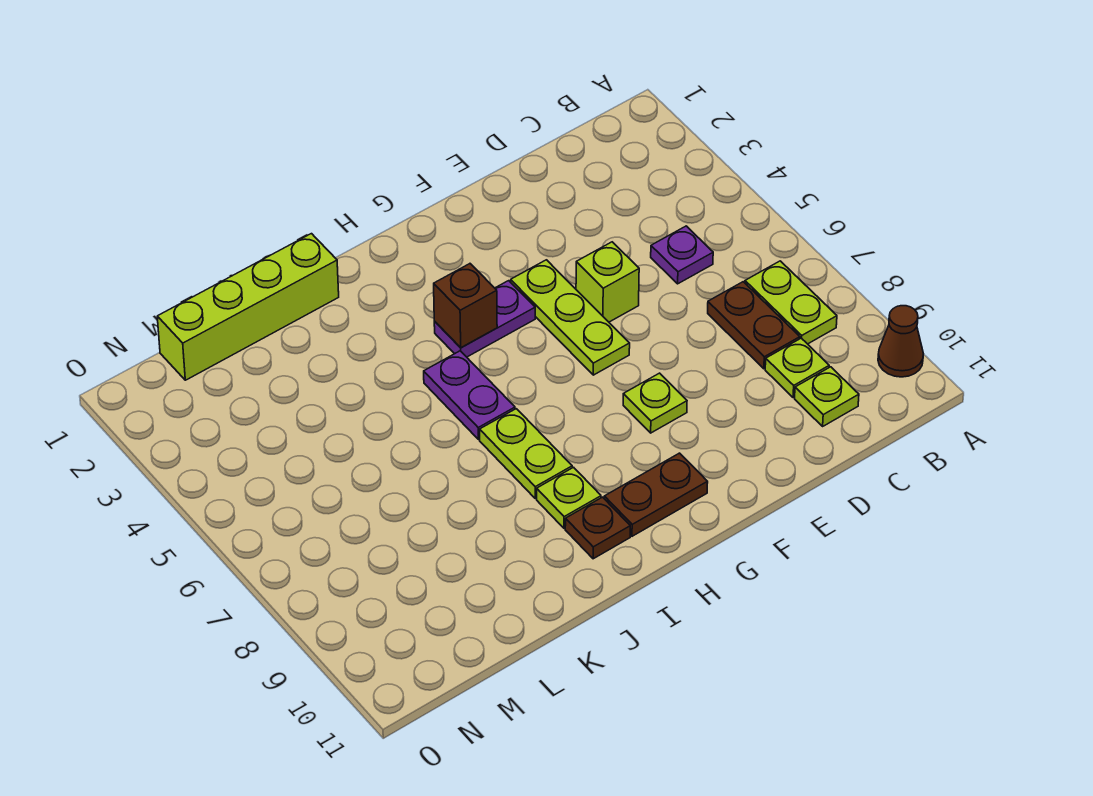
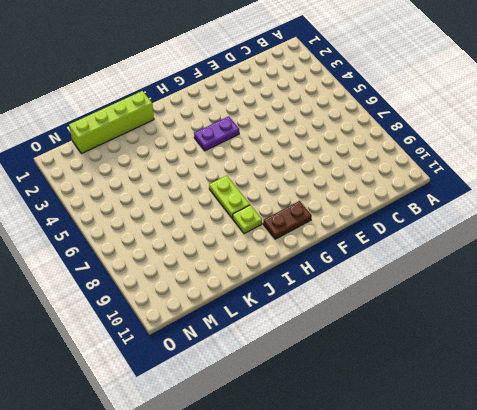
none -> brown cone A10 level 1
none -> lime plate B7:B8 level 1
none -> purple plate C5 level 1

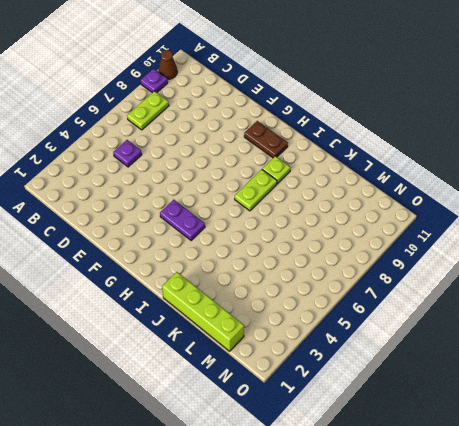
purple plate A9 level 1 -> none
none -> brown plate C7:C8 level 1
none -> lime plate C9 level 1
none -> lime plate C10 level 1

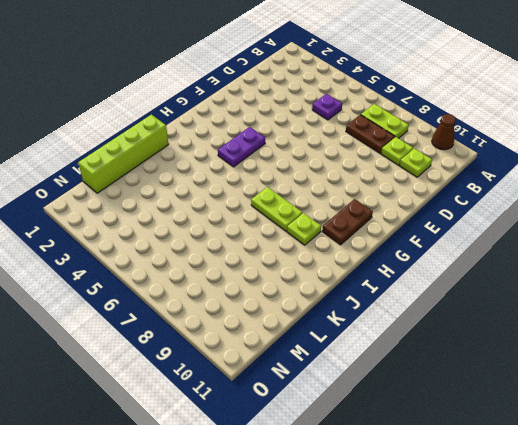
none -> lime brick E5 level 1
none -> lime plate F4:F6 level 1
none -> lime plate F8 level 1

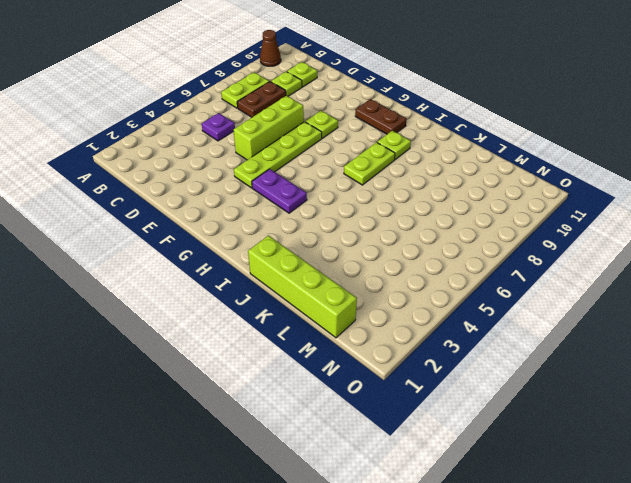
lime brick E5:E7 level 1 -> lime brick E5 level 1
lime plate F4:F7 level 1 -> lime plate F4:F6 level 1
none -> purple plate I5:I6 level 1
none -> brown plate I10 level 1
none -> brown brick H4 level 2

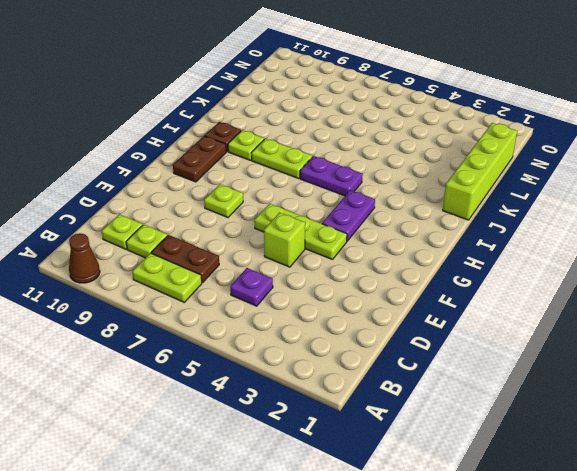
none -> brown brick H4 level 2

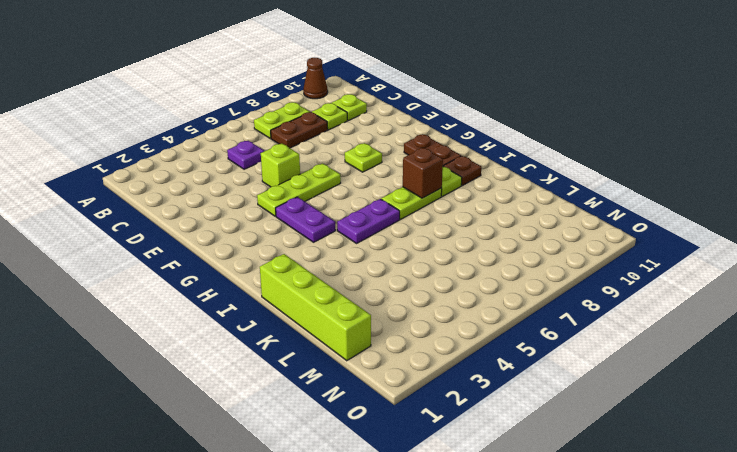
brown brick I8 level 2 -> brown brick H4 level 2

